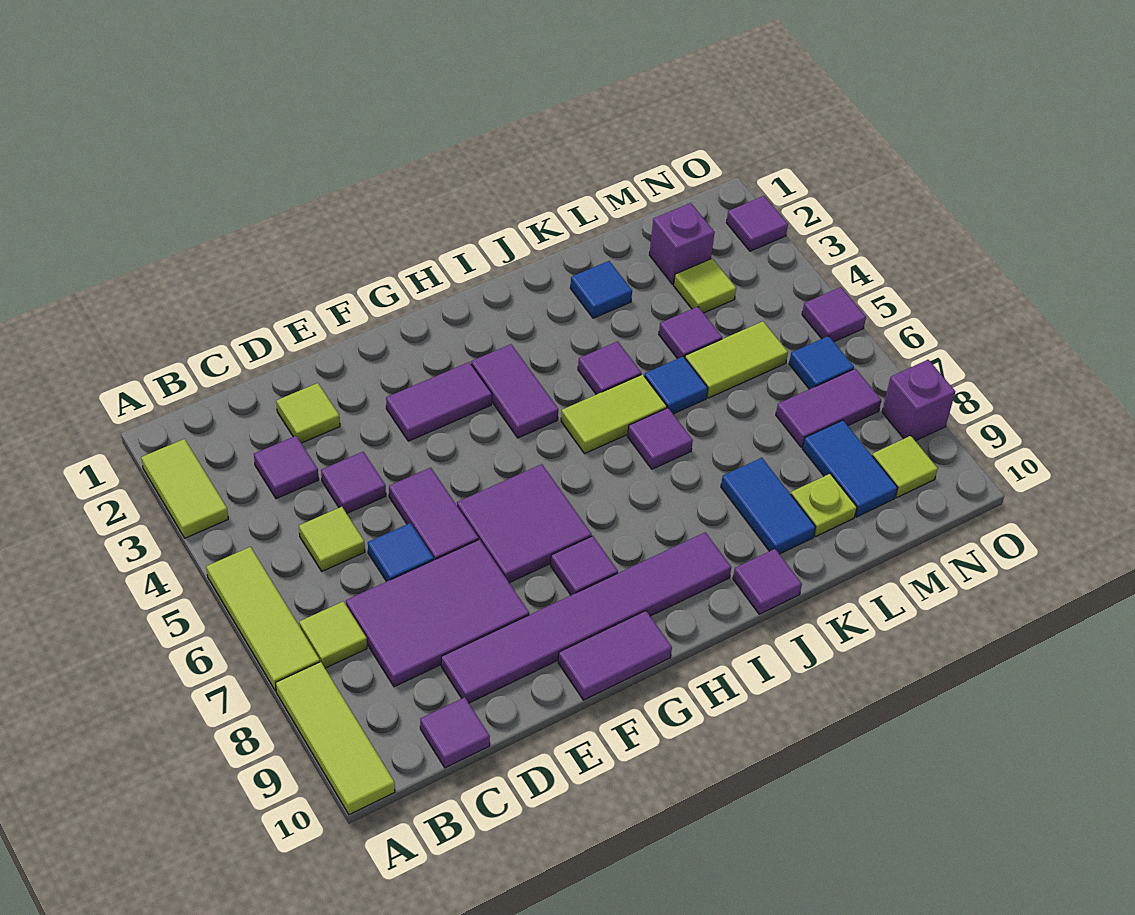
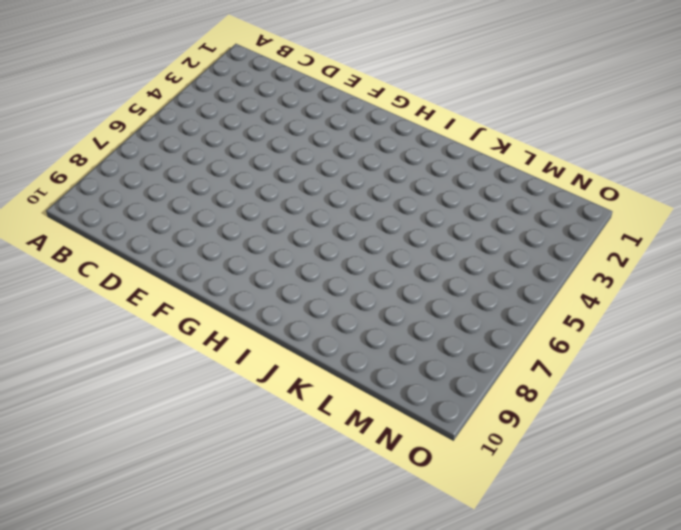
none -> lime tile A2:A3 level 1
none -> lime tile A5:A7 level 1
none -> lime tile A8:A10 level 1
none -> lime tile B7 level 1

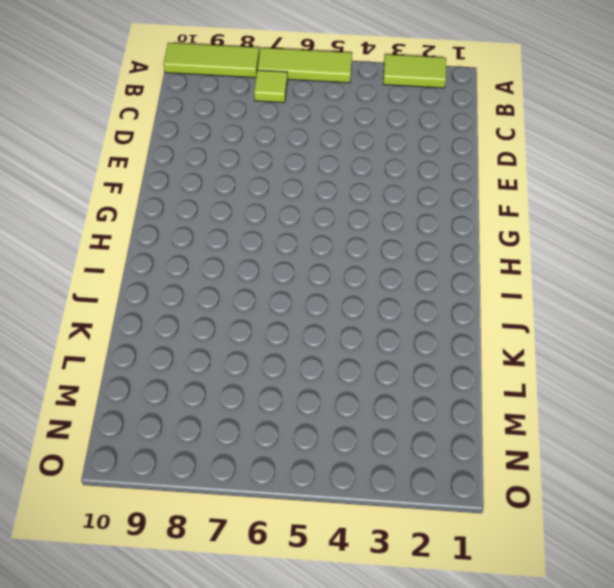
none -> purple tile C3 level 1
none -> lime tile C5 level 1
none -> purple tile C7:E8 level 1
none -> purple tile C10 level 1

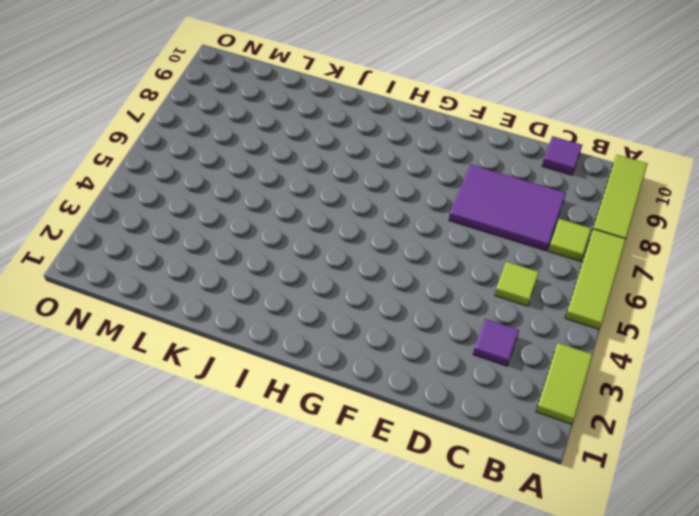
none -> lime tile D2 level 1
none -> purple tile D4 level 1
none -> blue tile D6 level 1
none -> purple tile D9:I9 level 1

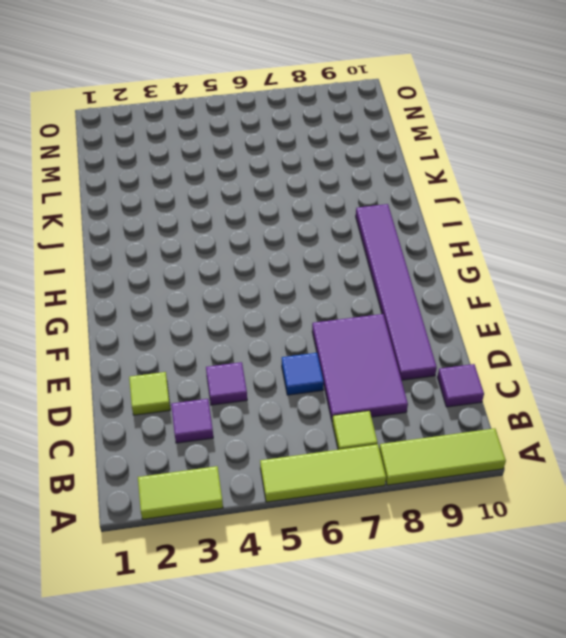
none -> lime tile C5 level 1
none -> purple tile E5:E6 level 1
none -> purple tile F3:G3 level 1
none -> purple tile F6:G7 level 1

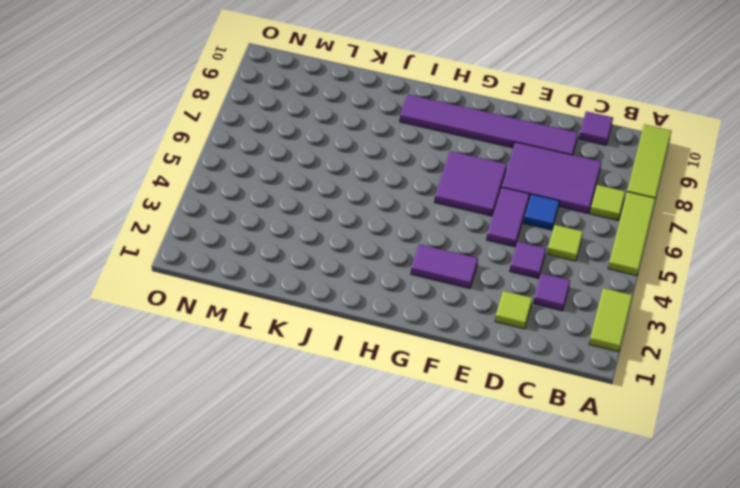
none -> purple tile F10:G10 level 1
none -> purple tile G8 level 1
none -> purple tile H3:H4 level 1
none -> lime tile I5:J5 level 1

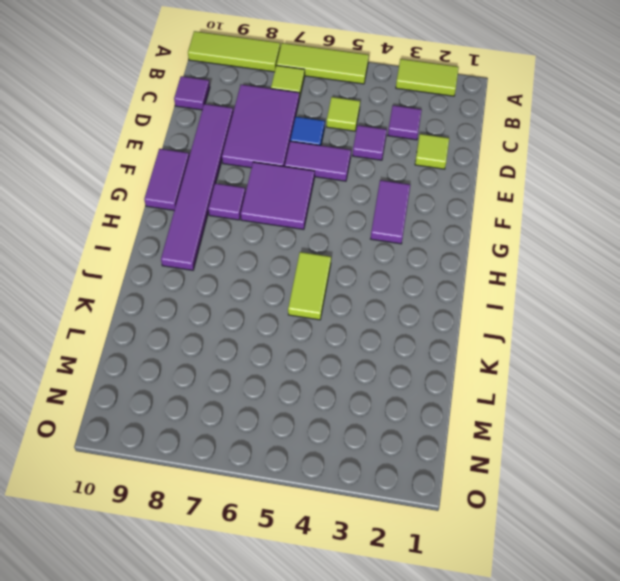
none -> purple tile H3:H4 level 1
none -> purple tile J4 level 1
none -> purple tile J6 level 1
none -> purple tile J10 level 1

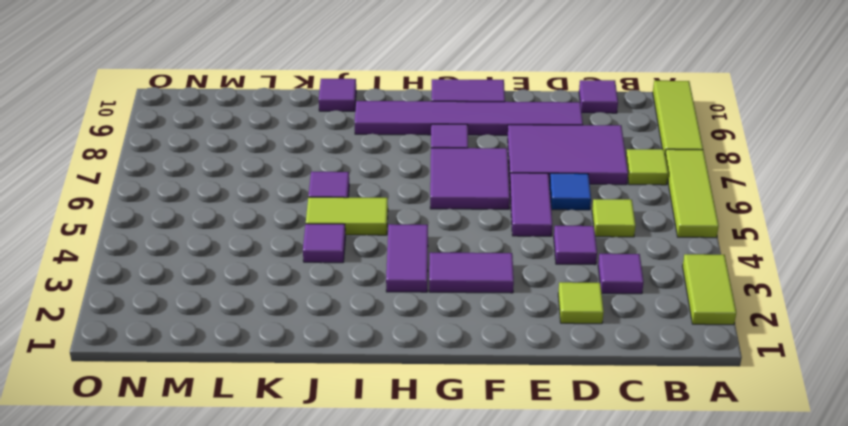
none -> blue tile K2 level 1
none -> blue tile K5 level 1
none -> blue tile K8:K9 level 1
none -> purple tile L4 level 1

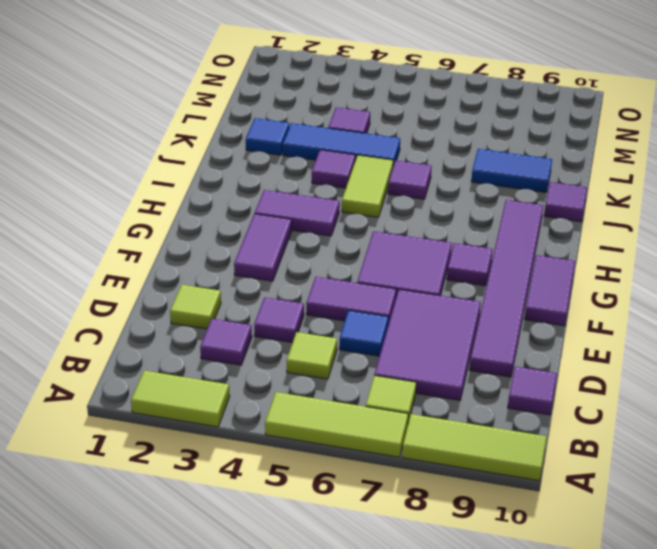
blue tile K3:K5 level 1 -> blue tile K5 level 1
none -> lime tile L5:M5 level 1
none -> lime plate L9 level 1
none -> purple brick M2 level 1
none -> lime tile M3 level 1

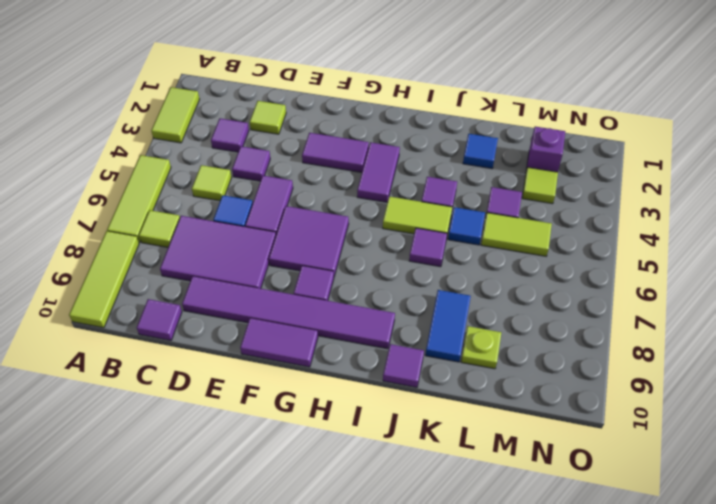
none -> purple tile M7:N7 level 1
none -> blue tile M8:M9 level 1
none -> blue tile N6 level 1
none -> lime tile N9 level 1

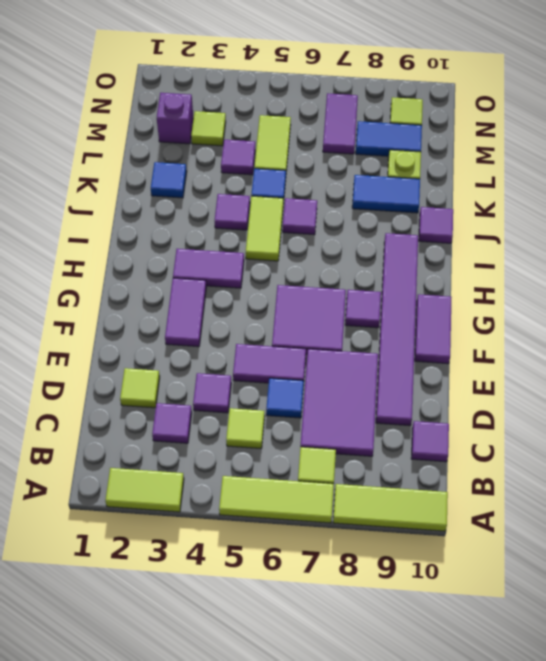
none -> blue tile N6 level 1
none -> purple tile O2 level 1
none -> purple tile O5 level 1
none -> purple brick O8 level 1

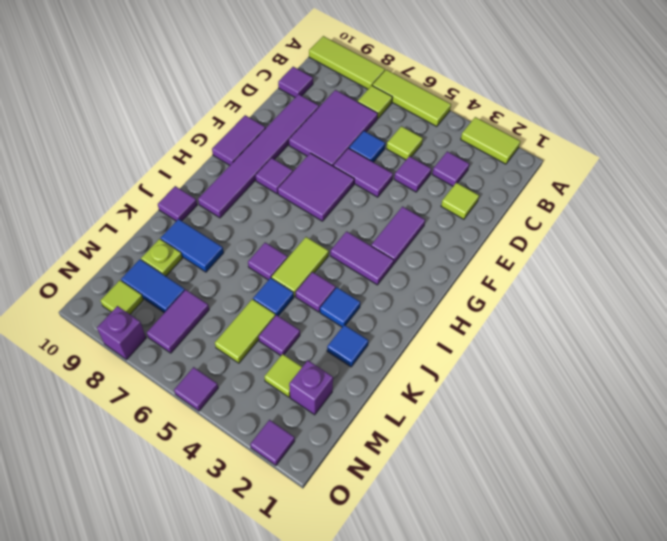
blue tile J3 level 1 -> blue tile N6 level 1

